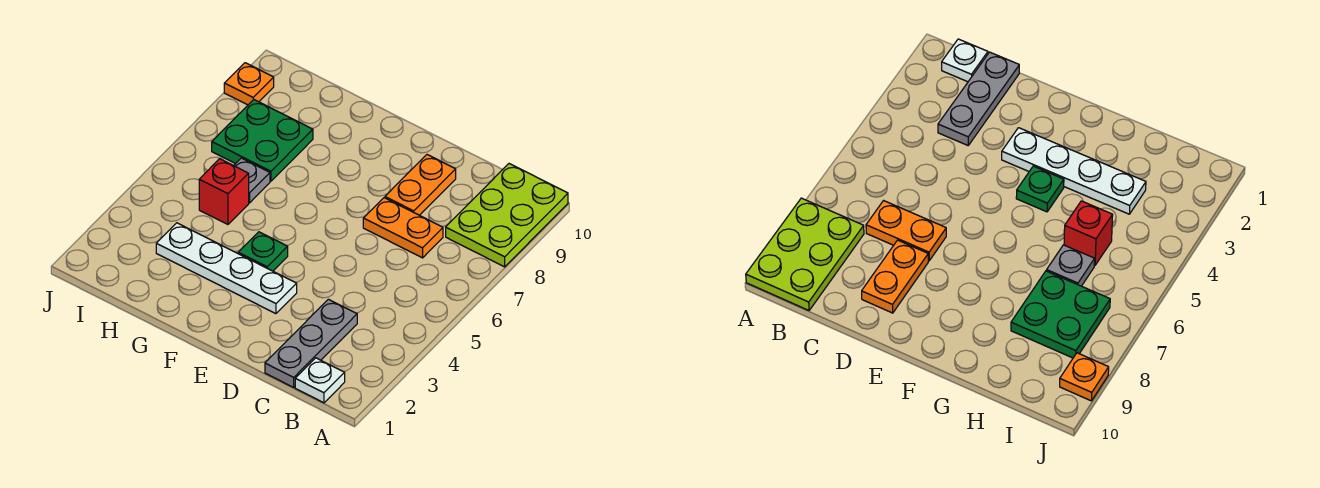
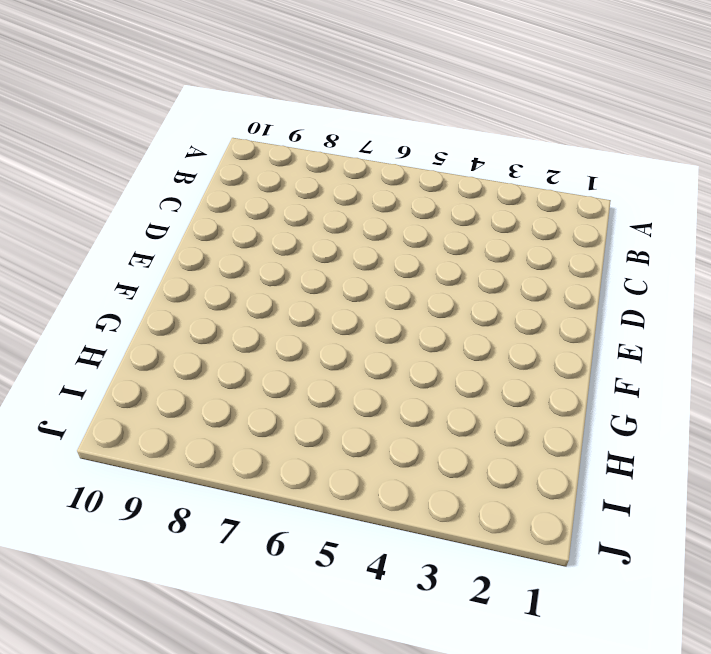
none -> lime plate A8:B10 level 1
none -> white plate B1 level 1

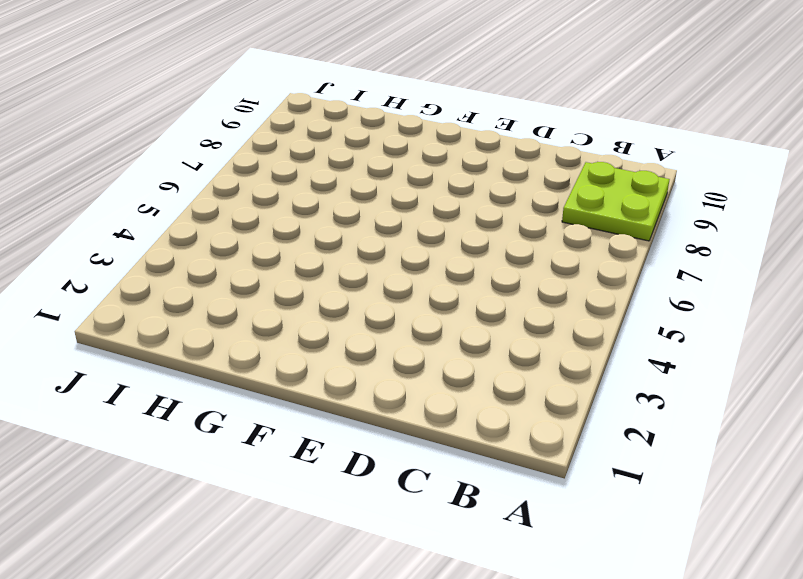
lime plate A8:B9 level 1 -> lime plate A8:B10 level 1
none -> white plate B1 level 1
none -> grey plate C1:C3 level 1

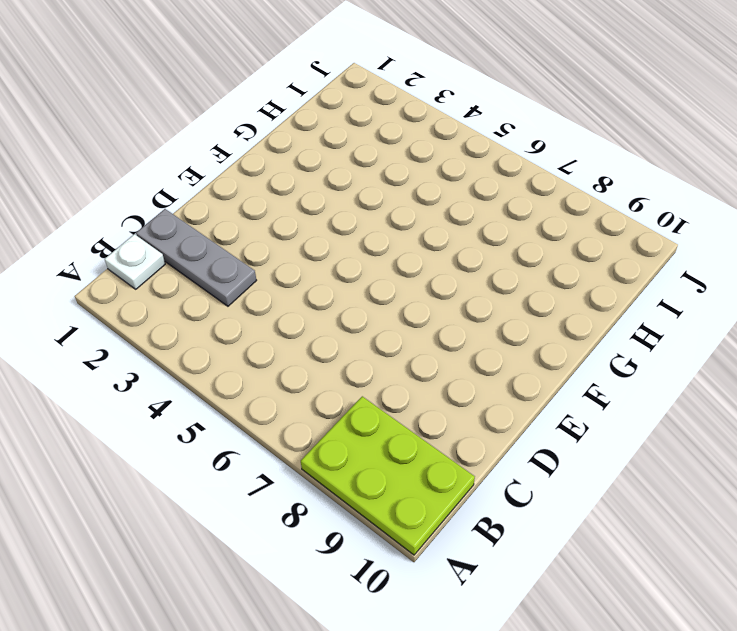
none -> orange plate C7:D7 level 1
none -> orange plate D8:D9 level 1

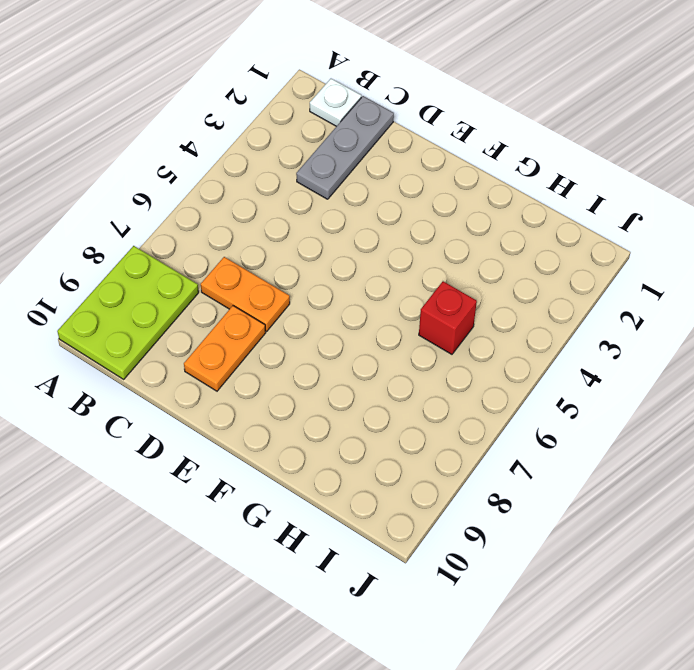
none -> white plate E3:H3 level 1
none -> green plate F4 level 1

